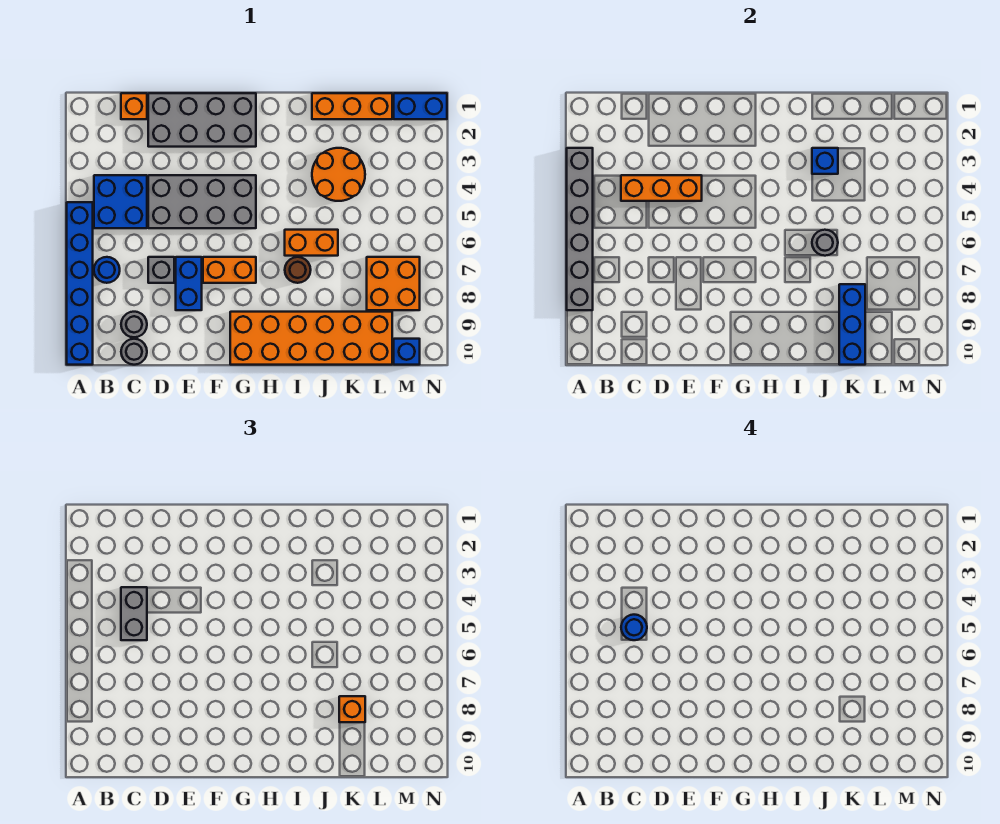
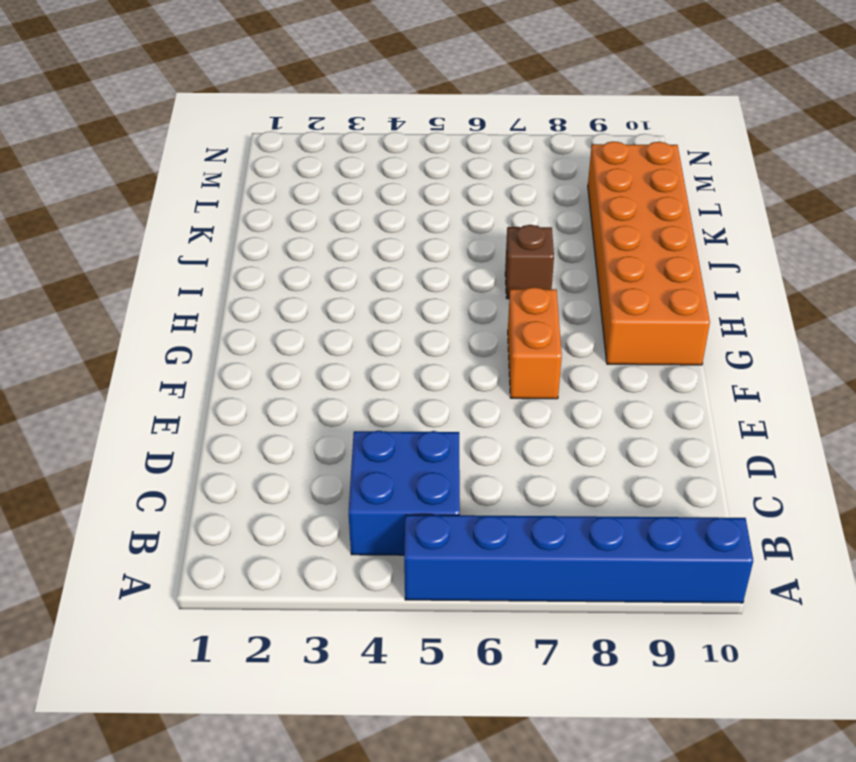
brown brick I7 level 1 -> brown round brick I7 level 1
none -> blue round brick B7 level 1
none -> orange brick C1 level 1
none -> grey round brick C9 level 1

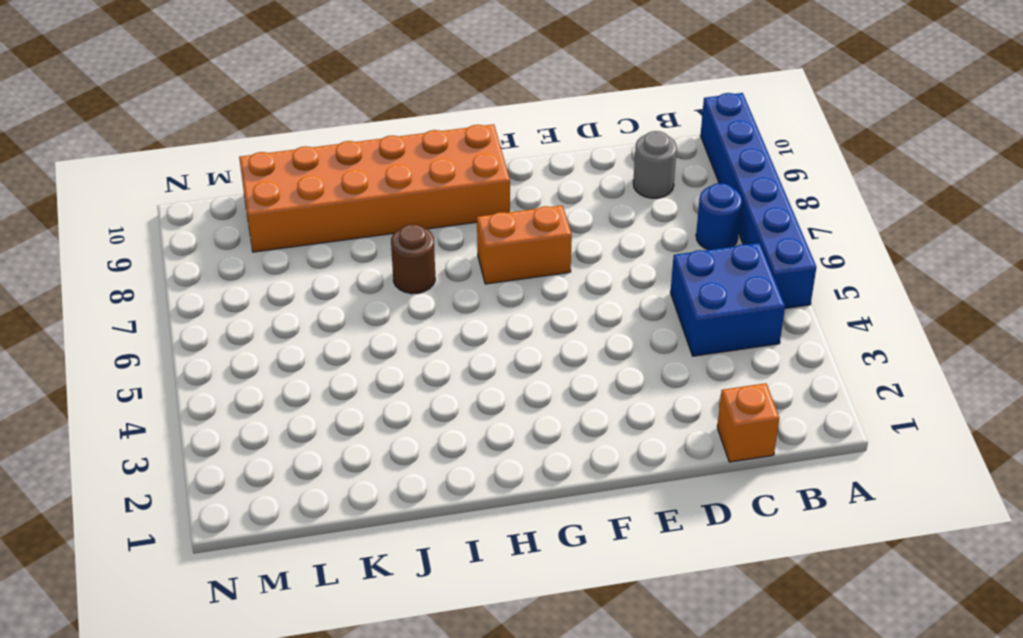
none -> grey round brick C10 level 1
none -> grey brick D1:G2 level 1
none -> grey brick D4:G5 level 1

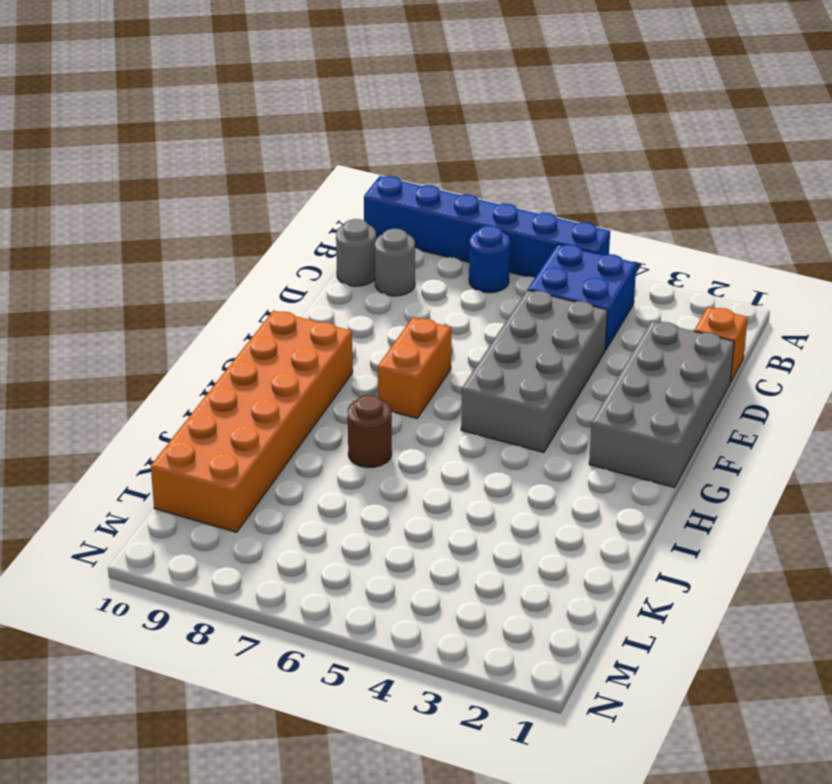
none -> grey brick D7 level 1
none -> blue brick E7:E8 level 1
none -> orange brick I6:J6 level 1

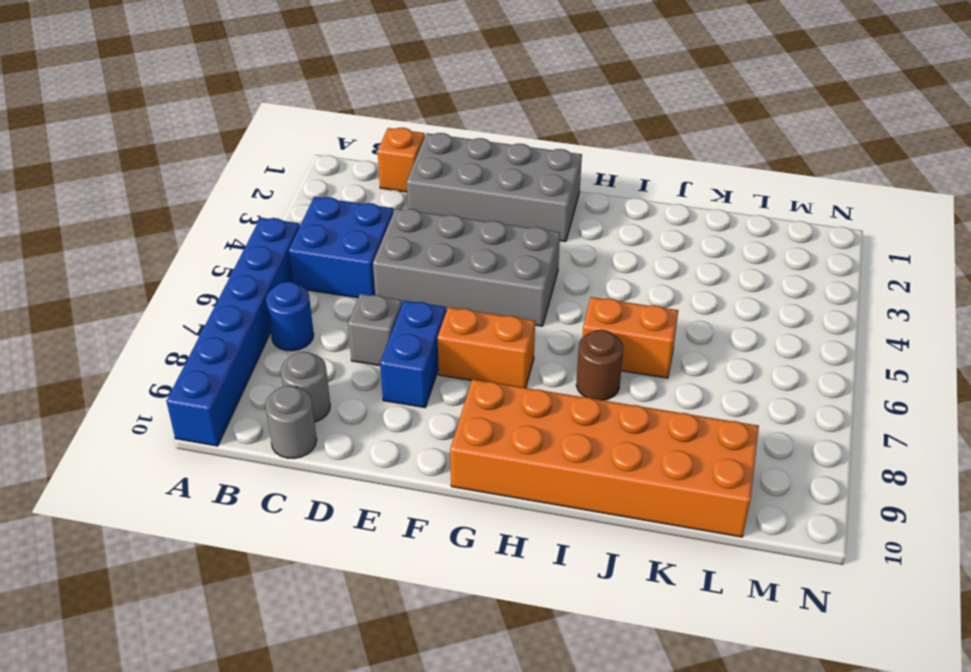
none -> orange brick J1:L1 level 1
none -> orange round brick J3:K4 level 1
none -> orange brick L7:M8 level 1

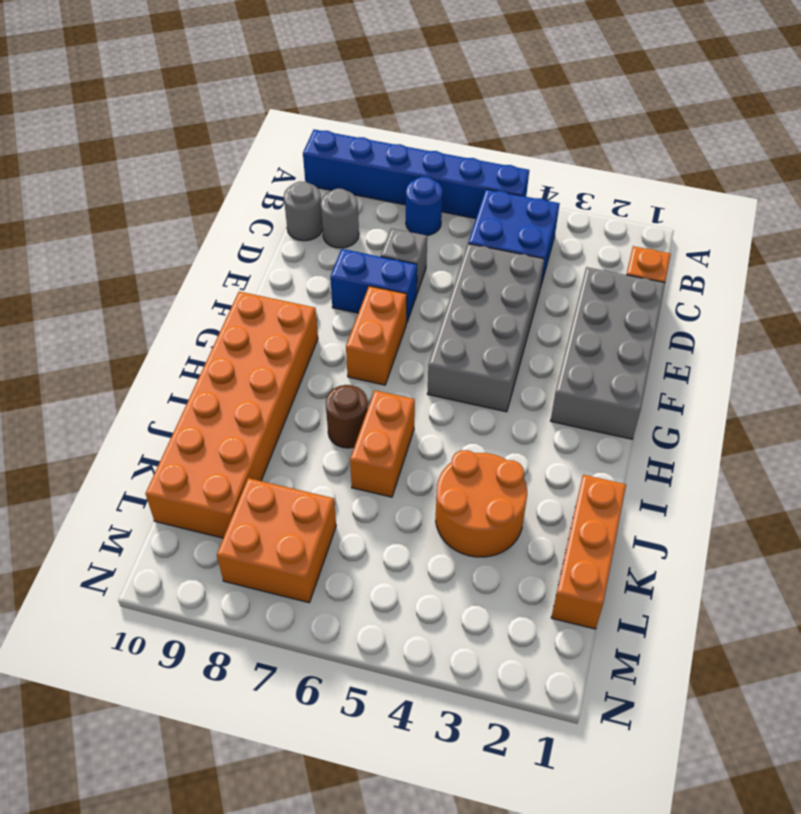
none -> blue brick M1:N1 level 1
none -> blue brick M10 level 1
none -> grey brick A3:A8 level 2

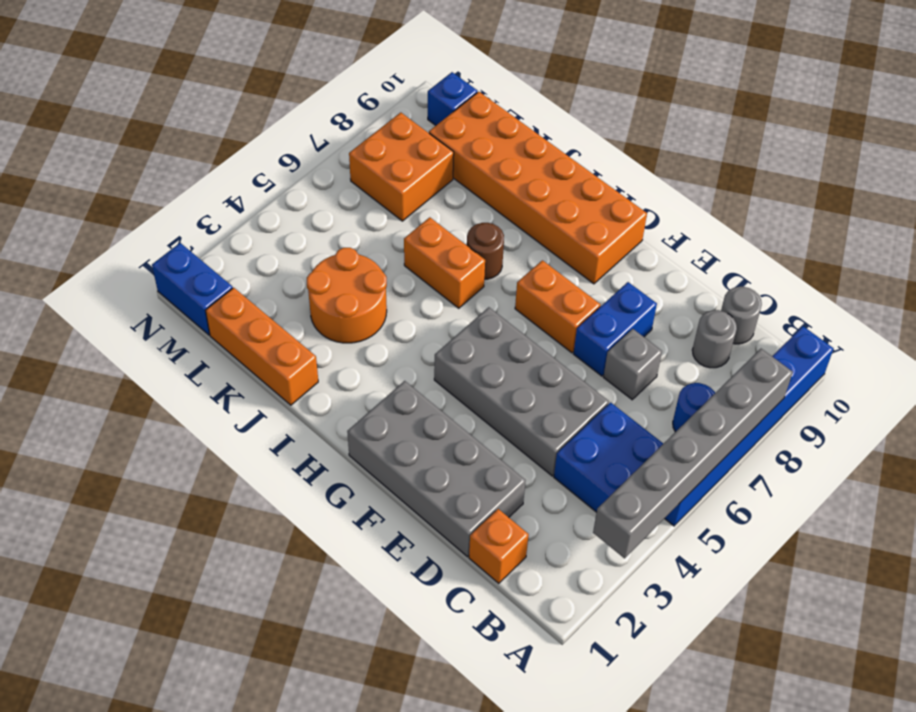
none -> orange brick C4:E4 level 2
none -> blue brick J3 level 2
none -> grey round brick J6 level 2

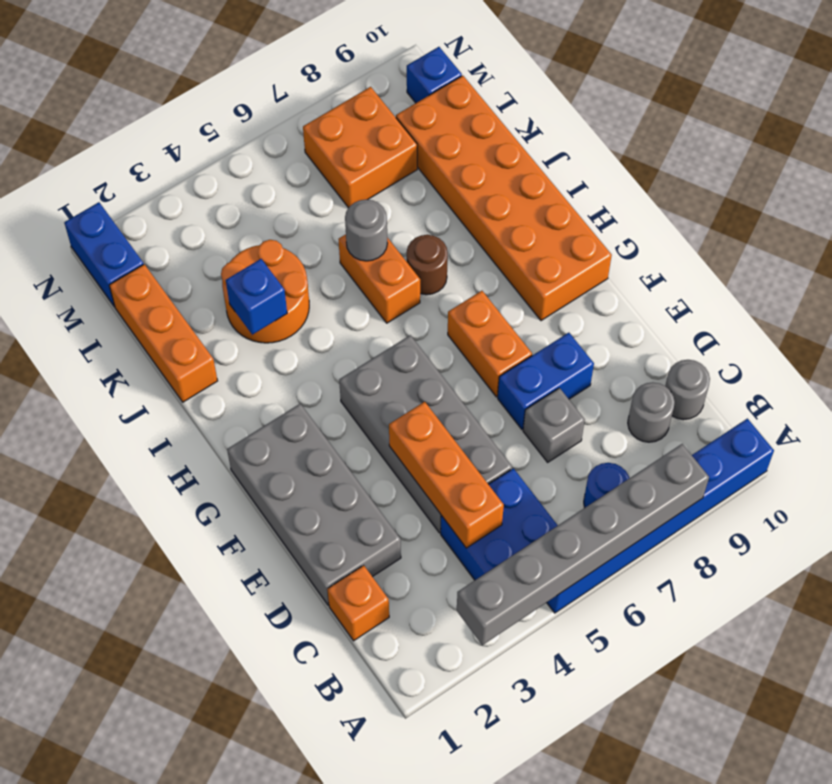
none -> blue brick K8:K10 level 2
none -> grey brick C4:C5 level 3
none -> orange brick K8 level 3

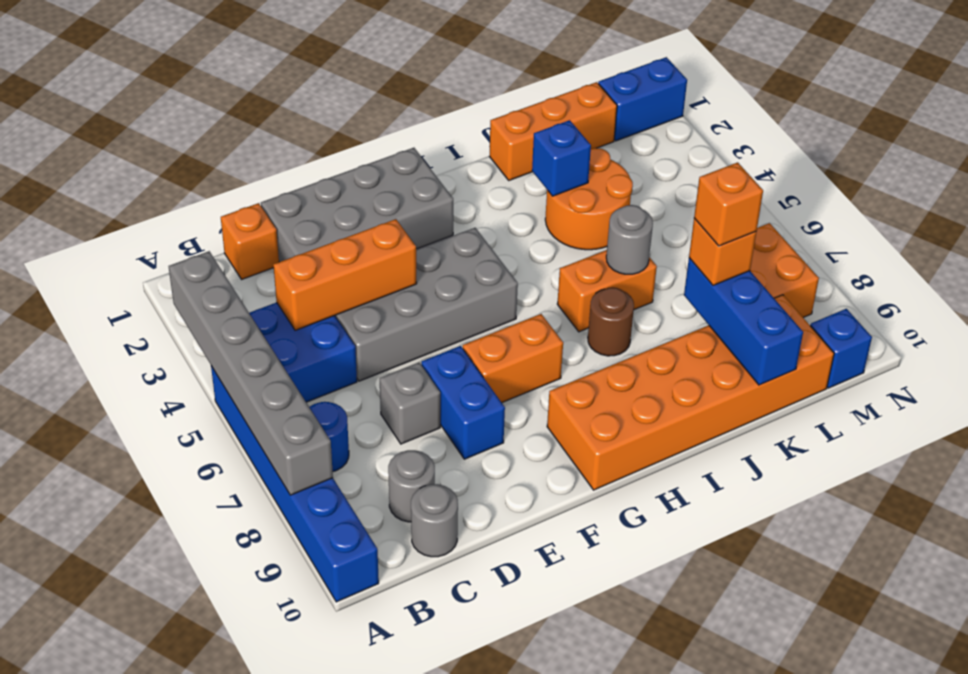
orange brick K8 level 4 -> none
none -> grey brick C4:C5 level 3
none -> blue round brick C5 level 4

